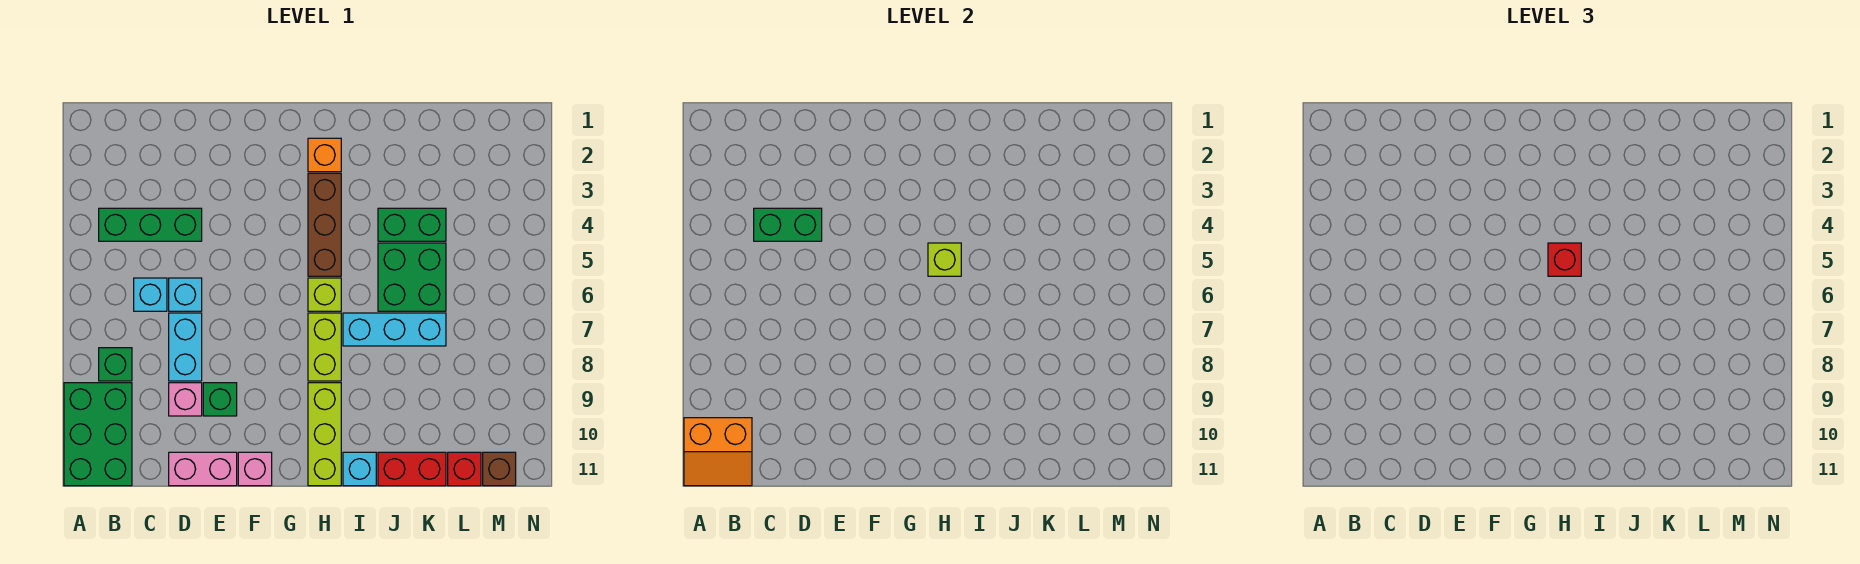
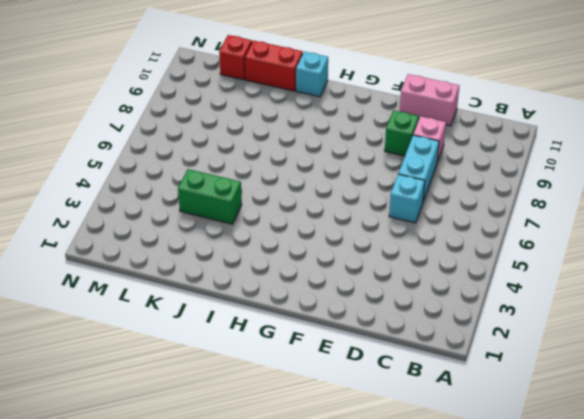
none -> green brick A9:B11 level 1
none -> green brick B4:D4 level 1
none -> green brick B8 level 1

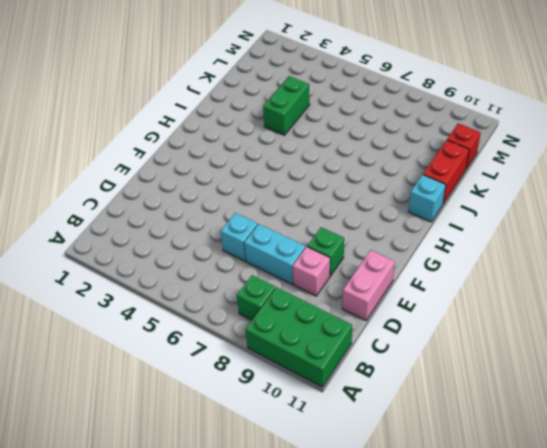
none -> green brick B4:D4 level 1
none -> cyan brick C6 level 1
none -> pink brick F11 level 1

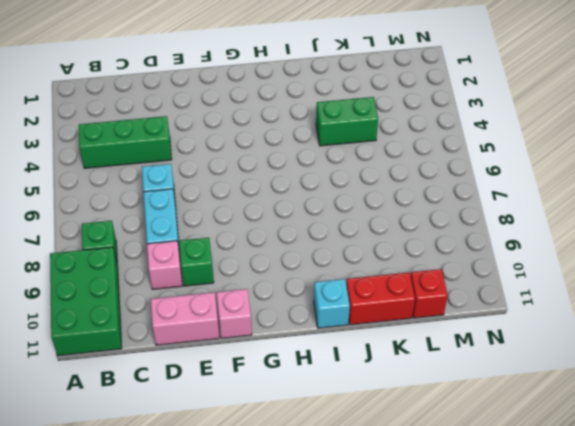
none -> cyan brick C6 level 1
none -> orange brick H2 level 1
none -> brown brick H3:H5 level 1

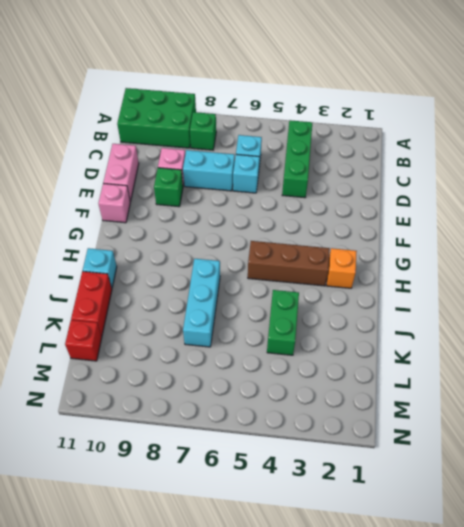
none -> lime brick H6 level 1
none -> lime brick H7:H8 level 1
none -> lime brick H9:H11 level 1

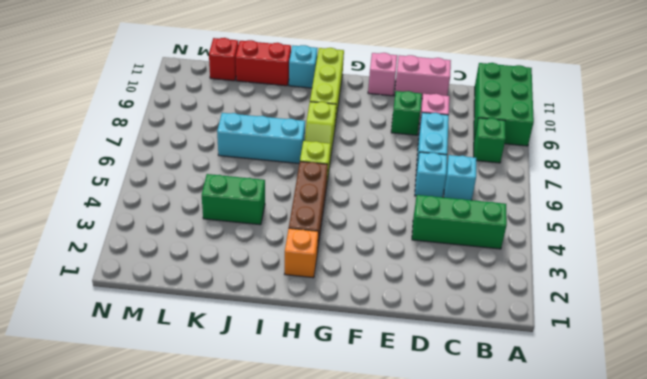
lime slope H7:H8 level 1 top 8 -> lime brick H7:H8 level 1
none -> green brick J5:K6 level 1
none -> brown brick M11 level 1
none -> orange slope A10:B11 level 2 top 10

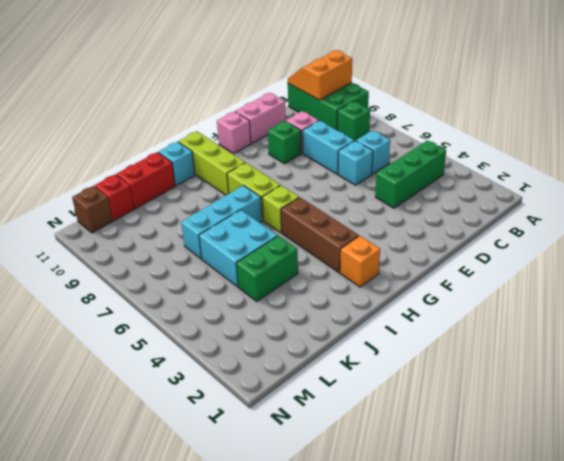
cyan brick J5:K6 level 1 -> green brick J5:K6 level 1
none -> green brick C4:D4 level 2
none -> lime brick H5 level 2
none -> red brick H5 level 3

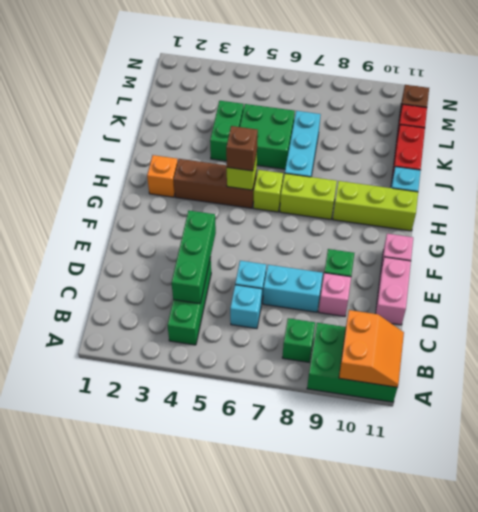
green brick C4:E4 level 2 -> green brick C4:D4 level 2
brown brick H5 level 3 -> red brick H5 level 3

